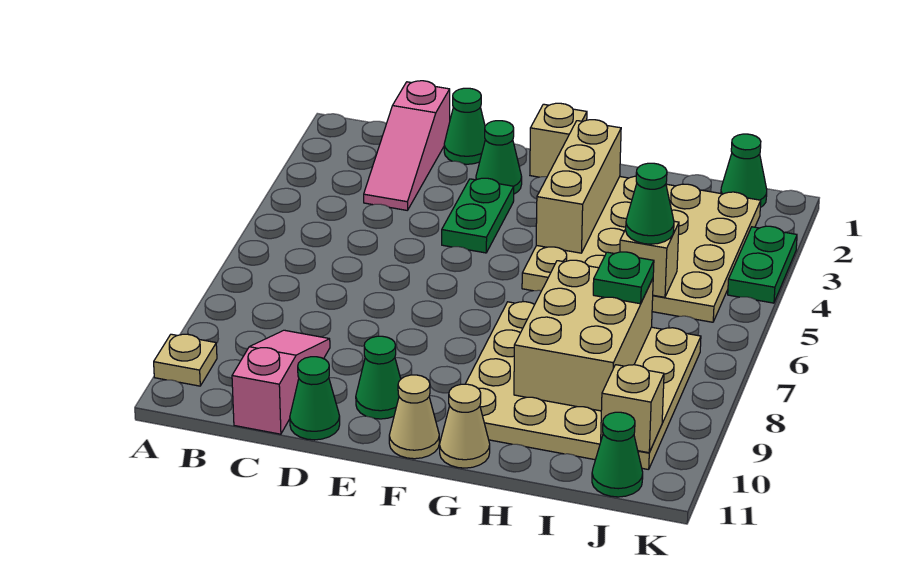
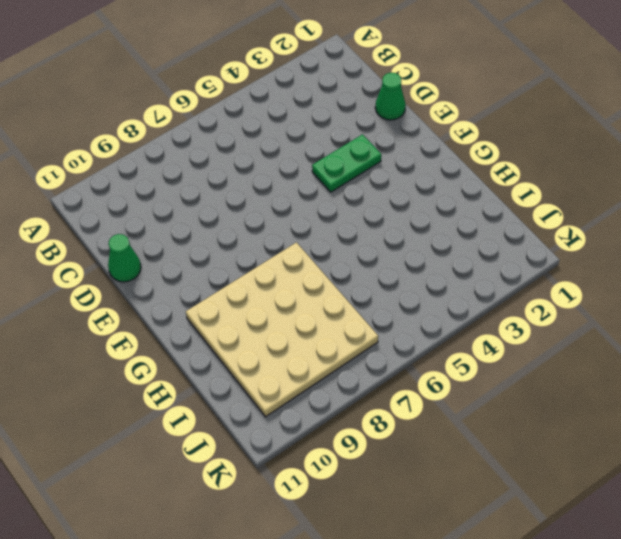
none -> tan plate A10 level 1
none -> pink slope C1:C3 level 1 top 1
none -> pink slope C9:C11 level 1 top 11

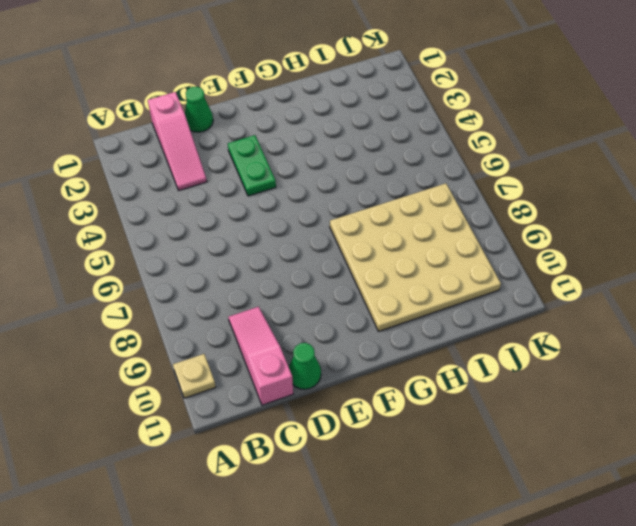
none -> green cone E2 level 1
none -> green cone E10 level 1
none -> tan brick F1 level 1

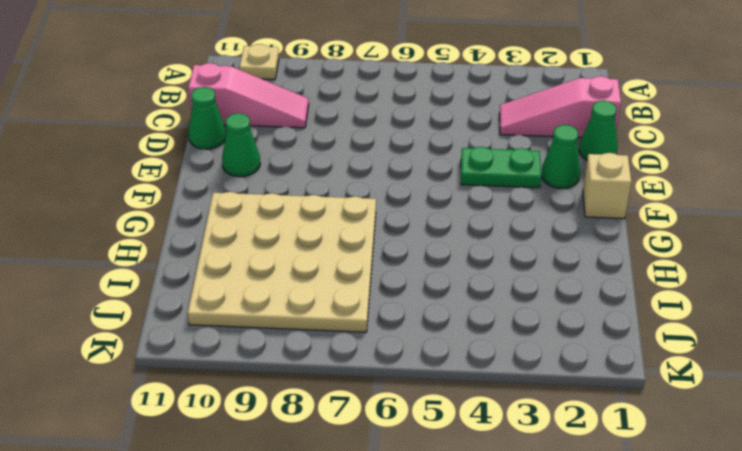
none -> tan cone F11 level 1
none -> tan plate G2:J5 level 1
none -> tan cone G11 level 1

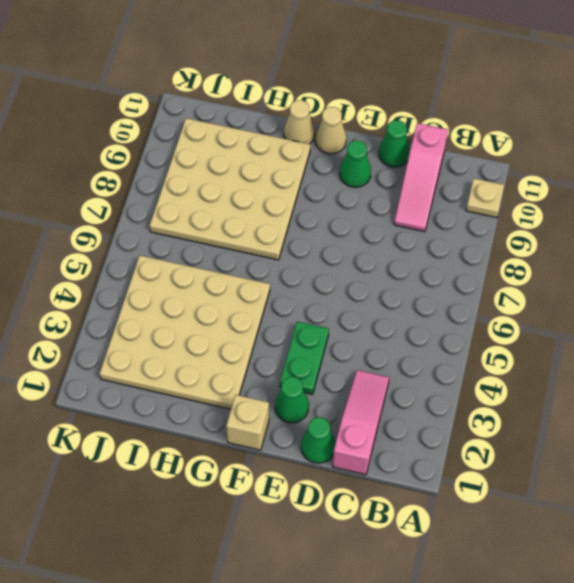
none -> green cone J1 level 1
none -> green cone J11 level 1
none -> green plate K3:K4 level 1

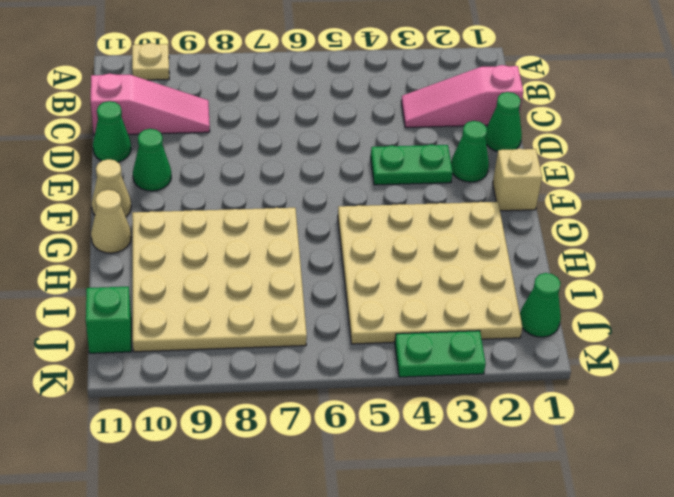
green brick J11 level 1 -> green cone J11 level 1
none -> tan brick G2:G4 level 2
none -> tan brick H7:I9 level 2
none -> tan brick I5 level 2

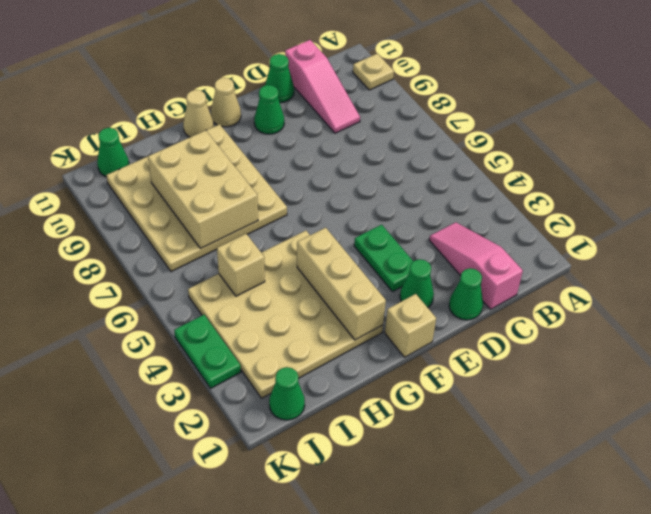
none -> tan brick J10 level 2
none -> green cone I5 level 3
none -> green plate I7 level 3

